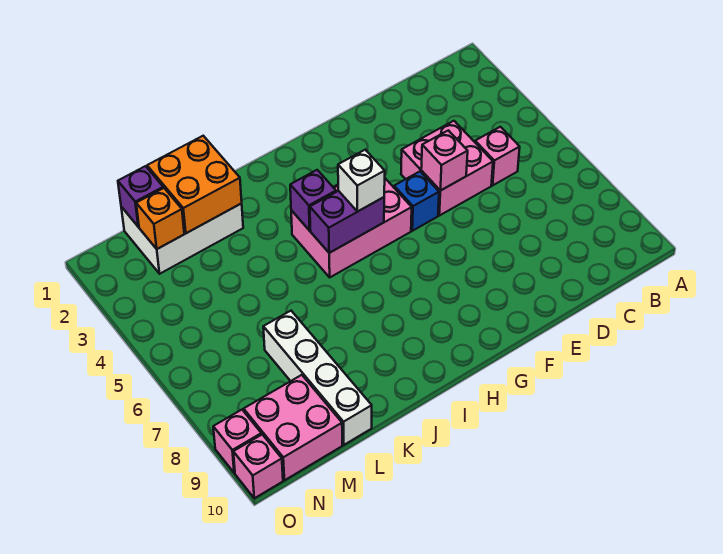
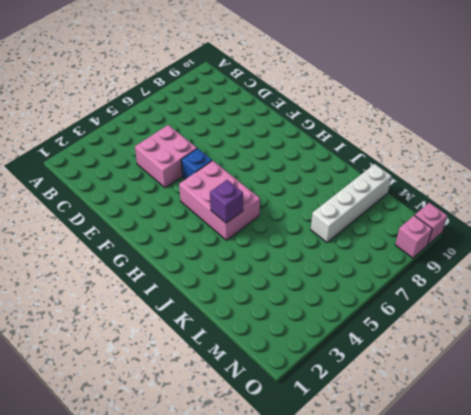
none -> pink brick C5 level 1
none -> white brick K1:M2 level 1
none -> pink brick M9:N10 level 1

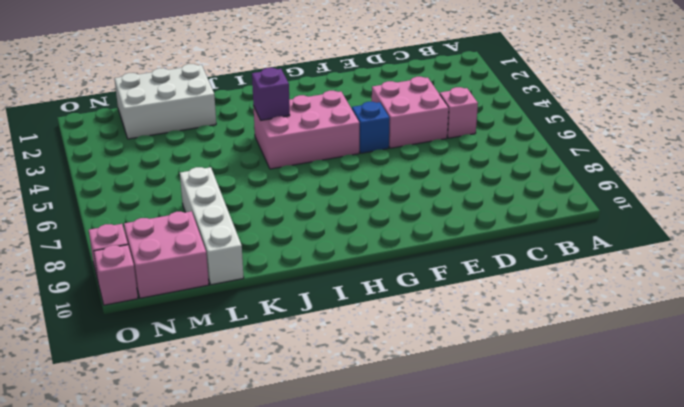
none -> pink brick E5 level 2
none -> purple brick H5:I5 level 2
none -> orange brick K1:L2 level 2

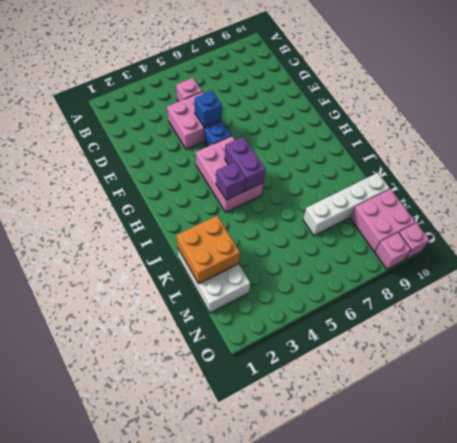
blue brick E5 level 2 -> pink brick E5 level 2
none -> purple brick M1 level 2
none -> orange brick M2 level 2
none -> white brick H5 level 3

